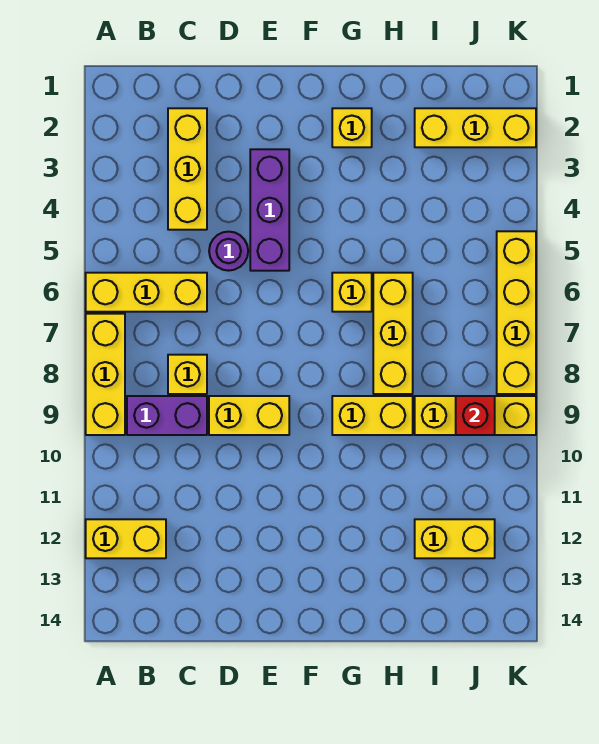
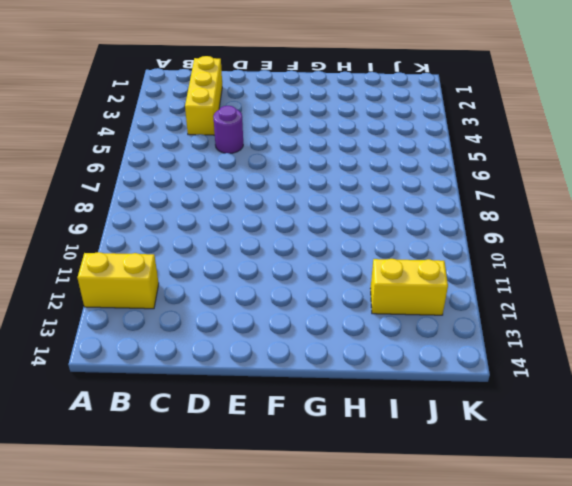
none -> yellow brick A6:C6 level 1
none -> yellow brick A7:A9 level 1
none -> purple brick B9:C9 level 1

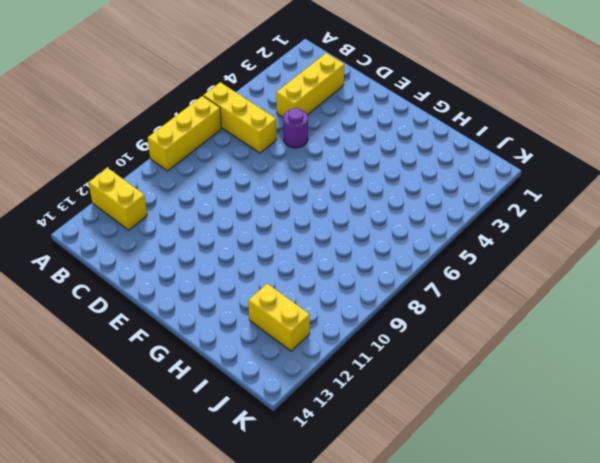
none -> purple brick B9:C9 level 1
none -> yellow brick C8 level 1
none -> yellow brick D9:E9 level 1

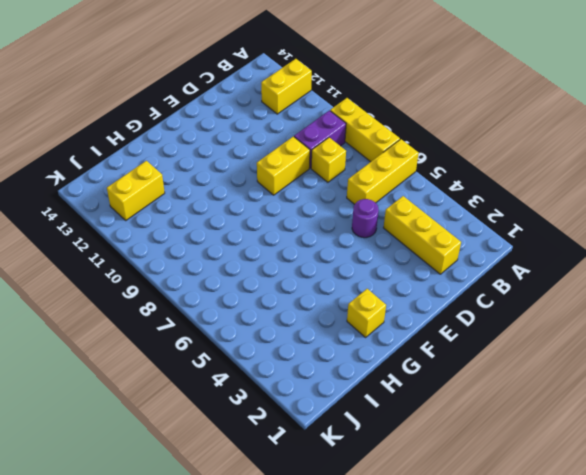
none -> purple brick E3:E5 level 1
none -> yellow brick G6 level 1
none -> yellow brick G9:H9 level 1

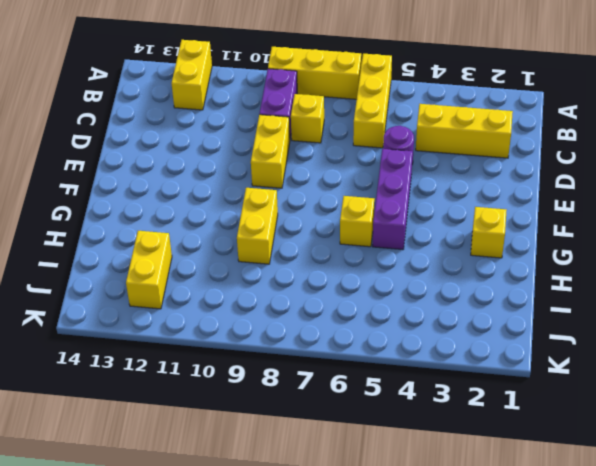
purple brick E5:G5 level 1 -> purple brick E3:E5 level 1
none -> yellow brick H6:H8 level 1
none -> yellow brick I2:K2 level 1
none -> yellow brick I9:K9 level 1

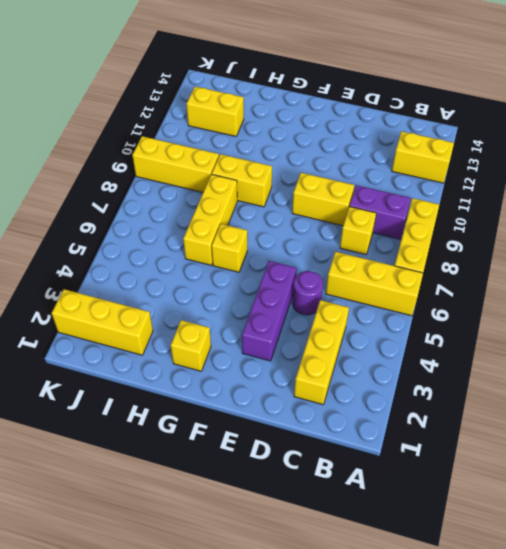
none -> yellow brick K5:K8 level 1
none -> red brick J9 level 2

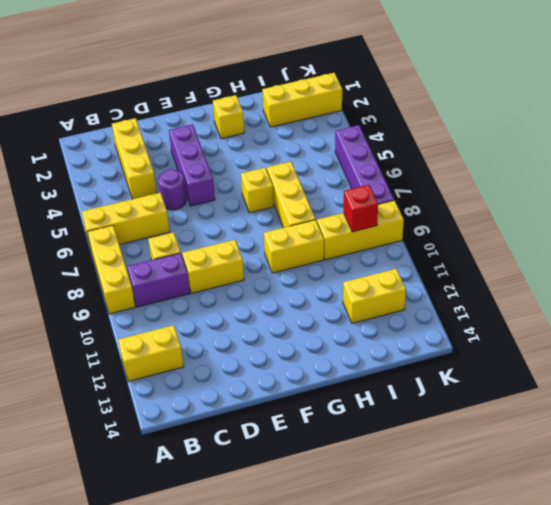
purple brick K5:K8 level 1 -> yellow brick K5:K8 level 1

